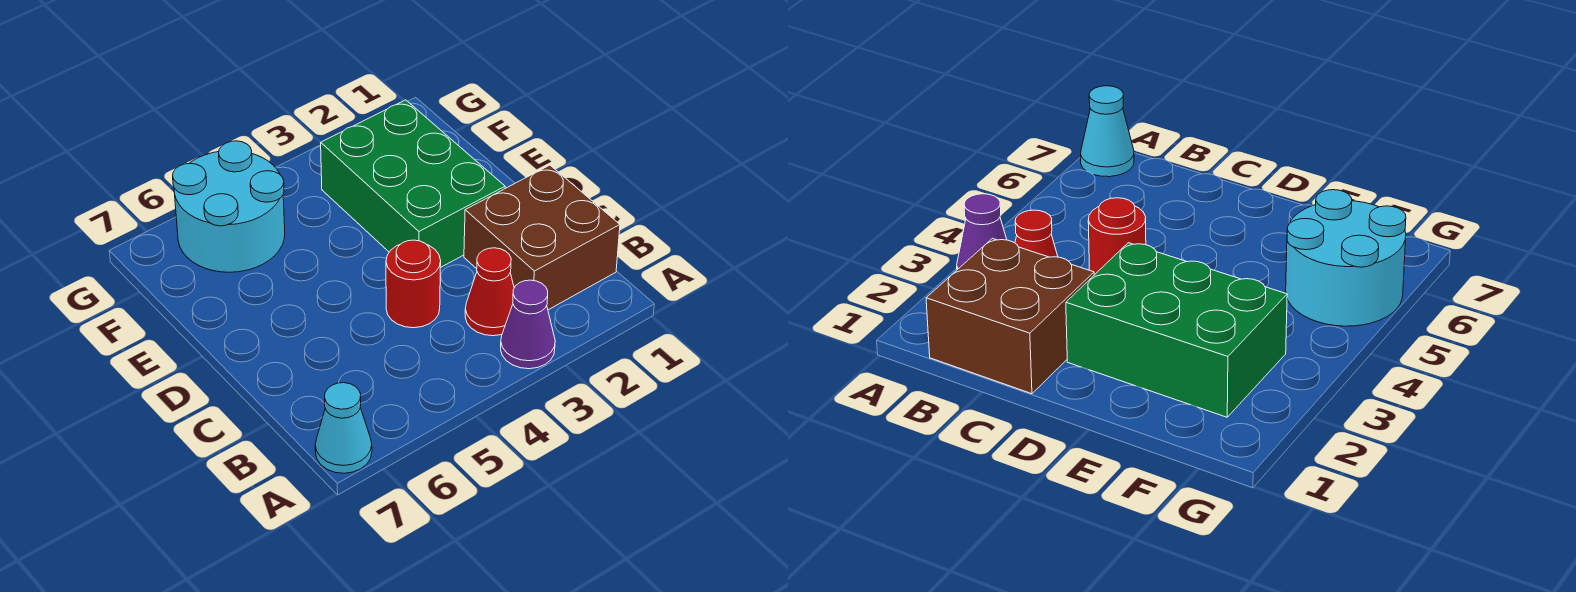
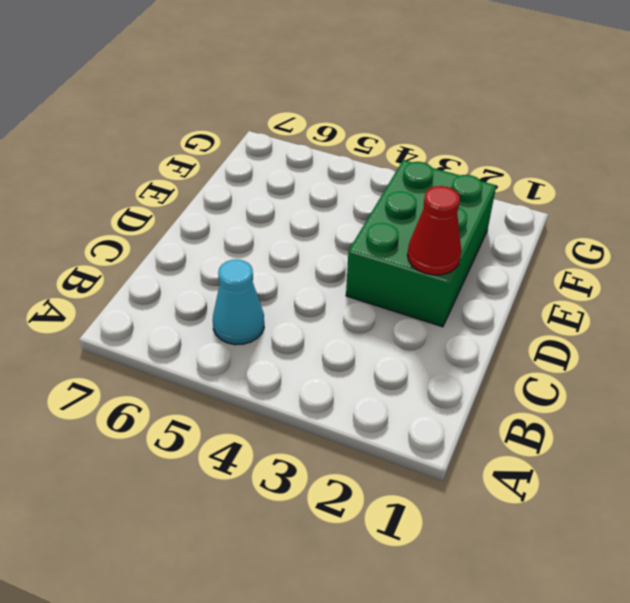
cyan cone B5 level 1 -> cyan cone A7 level 1
red cone D2 level 2 -> red cone B3 level 1
none -> purple cone A3 level 1
none -> brown brick B1:C2 level 1

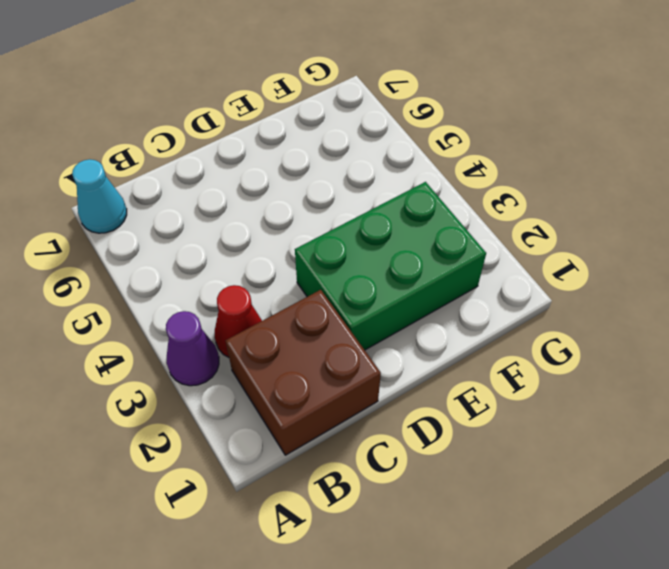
none -> red round brick C4 level 1
none -> cyan round brick F5:G6 level 1

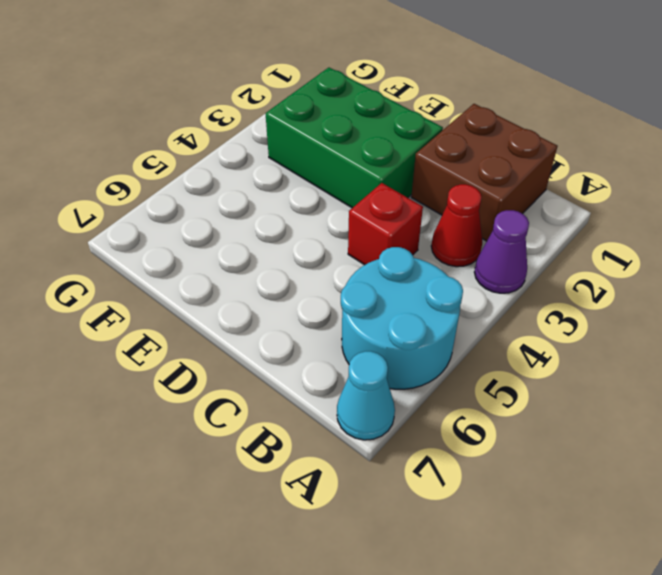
cyan round brick A5:B6 level 1 -> cyan round brick F5:G6 level 1
red brick C4 level 1 -> red round brick C4 level 1

